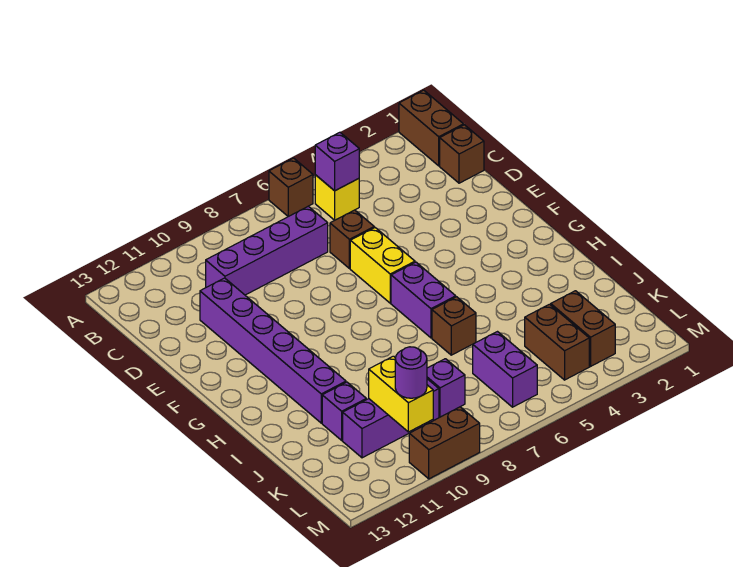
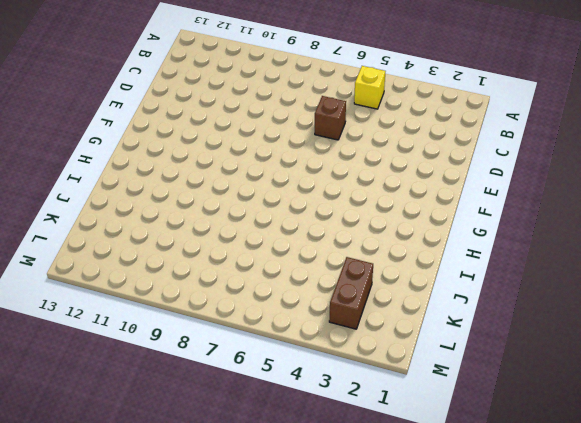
none -> brown brick A1:B1 level 1
none -> brown brick A6 level 1
none -> brown brick C1 level 1

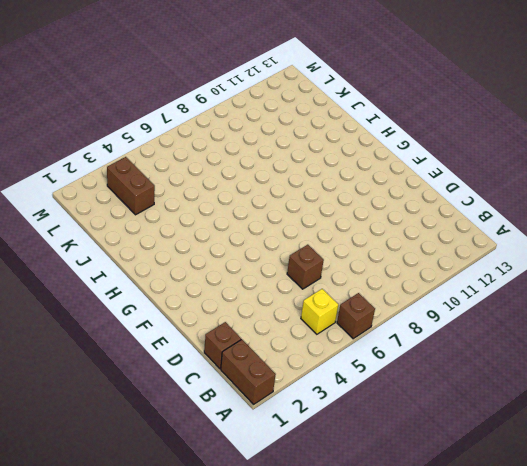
none -> purple brick C7:C10 level 1
none -> purple brick D11:I11 level 1
none -> yellow brick E6:F6 level 1

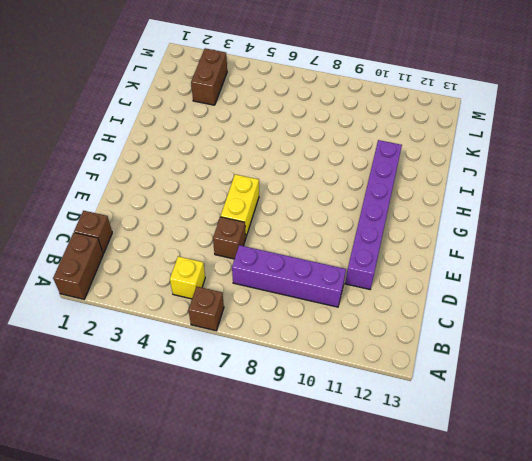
none -> purple brick G6:H6 level 1
none -> brown brick I6 level 1
none -> purple brick J11 level 1

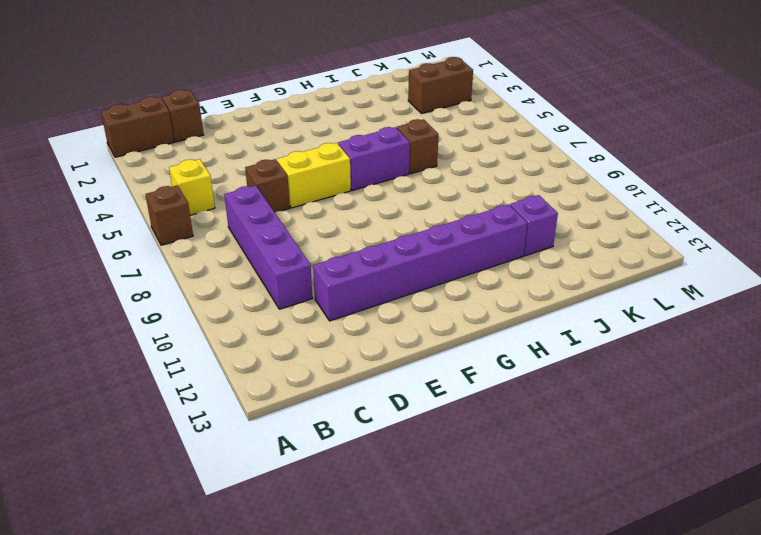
none -> brown brick K4:L4 level 1
none -> purple brick K6:L6 level 1
none -> purple brick K8 level 1

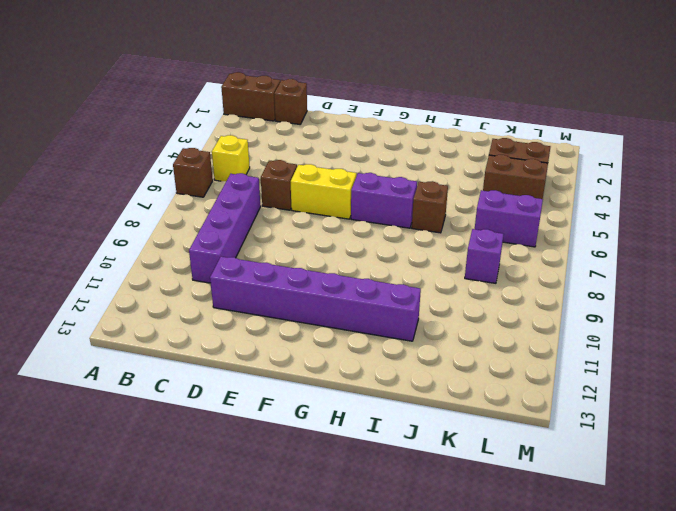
none -> purple brick J11 level 1
none -> purple brick K9:K11 level 1
none -> brown brick M9:M10 level 1

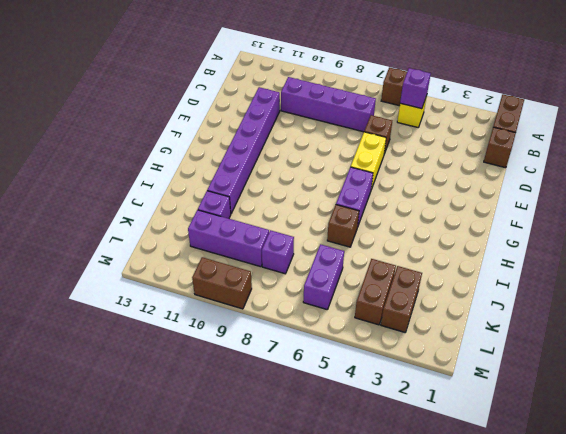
none -> yellow brick K10:L10 level 2
none -> purple round brick L10 level 3

